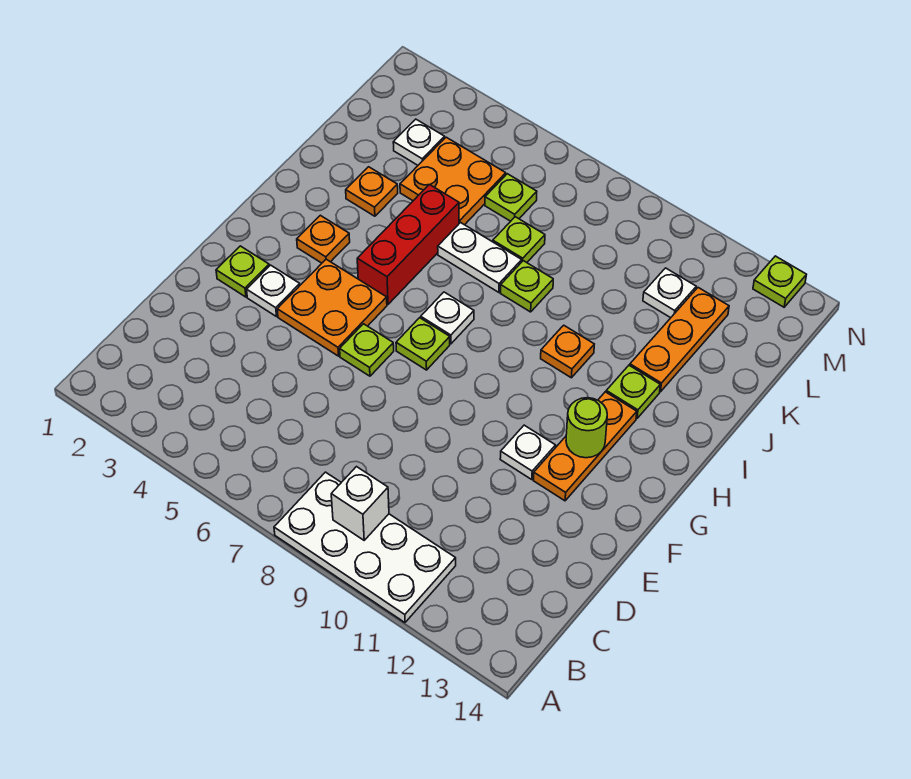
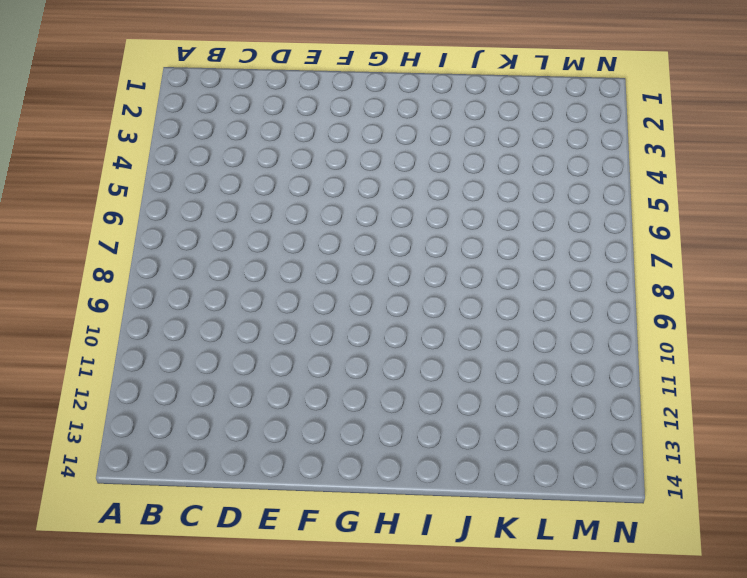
none -> white plate A8:B11 level 1
none -> lime plate F2 level 1
none -> white plate F3 level 1

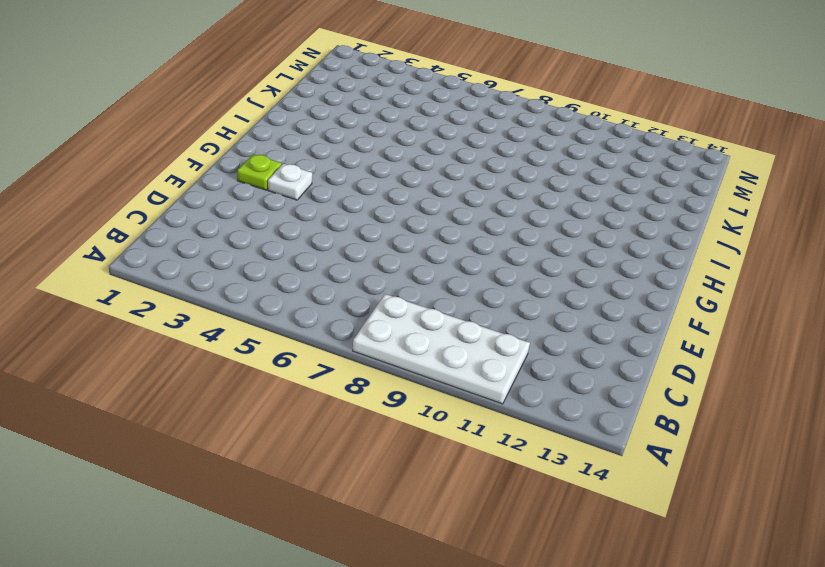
none -> orange plate F4:G5 level 1
none -> lime plate F6 level 1
none -> white plate F11 level 1

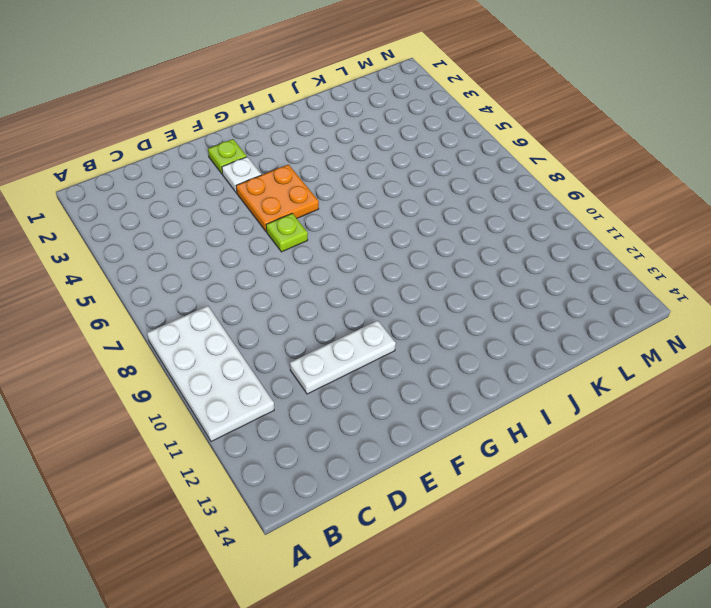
white plate D11:F11 level 1 -> white plate F11 level 1
none -> orange plate F12:H12 level 1
none -> lime plate G7 level 1
none -> orange plate H3 level 1

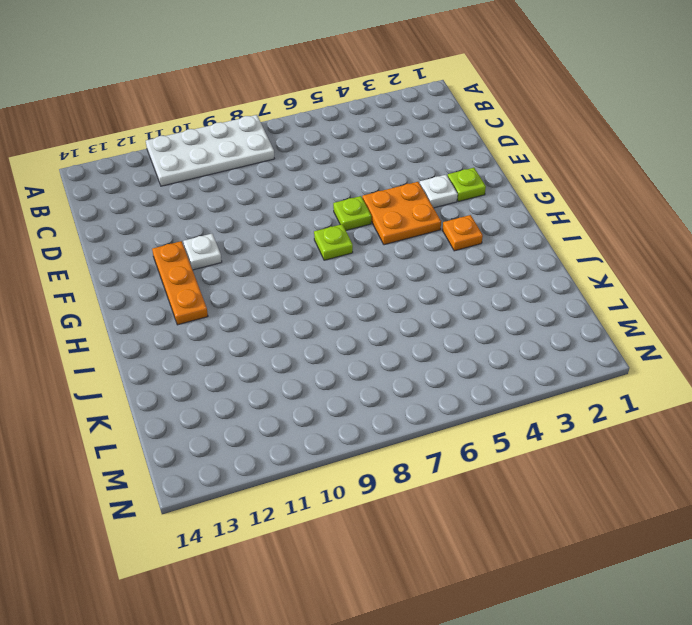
none -> red brick H5:J5 level 1
none -> white plate H7 level 1
none -> orange plate I10 level 1

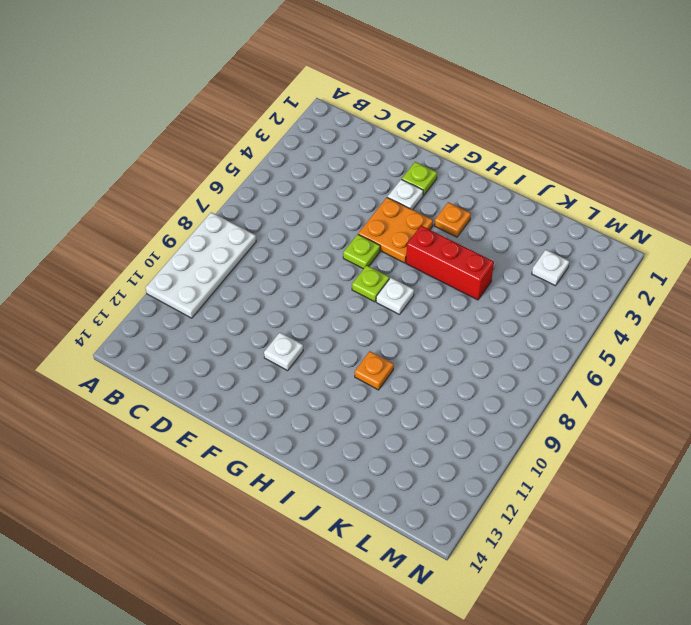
none -> orange plate F12:H12 level 1
none -> lime plate I12 level 1
none -> orange plate J3 level 1

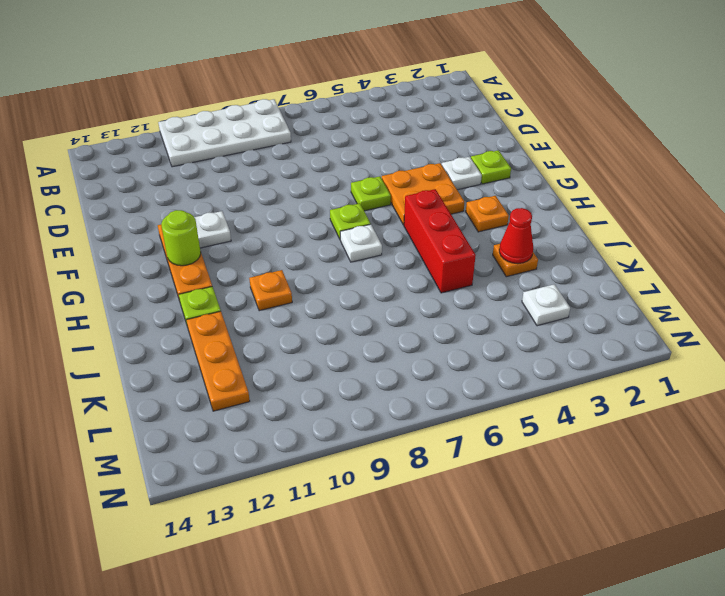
red cone J3 level 2 -> none
none -> white plate J6:J7 level 1
none -> lime plate J8 level 1
none -> orange plate K4:L5 level 1

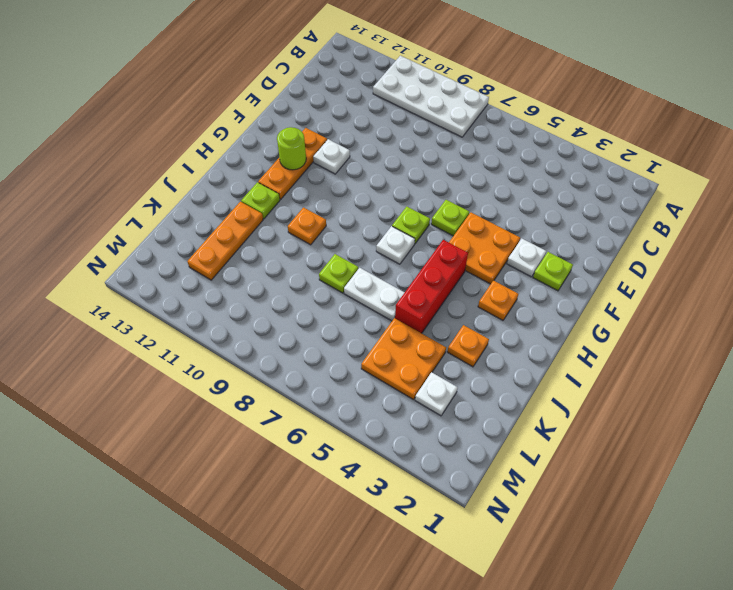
none -> lime plate K7 level 1
none -> lime plate L6 level 1
none -> white plate L11 level 1

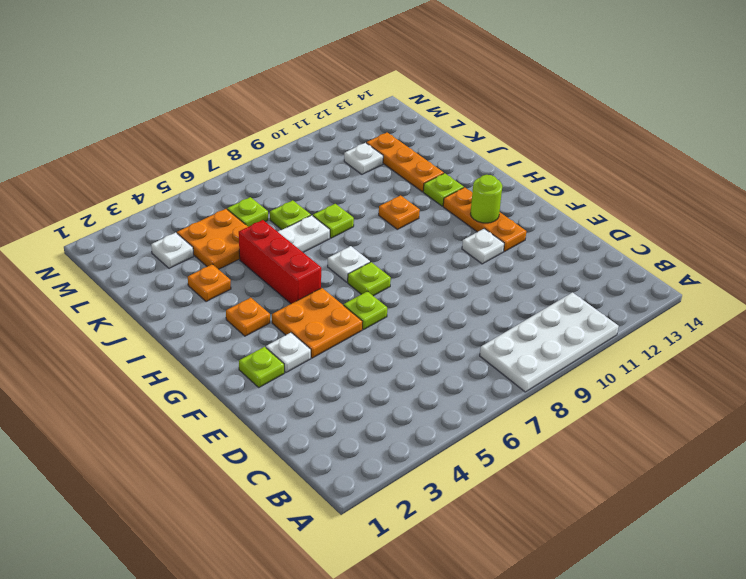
none -> lime plate N13 level 1
none -> white brick B9 level 2

